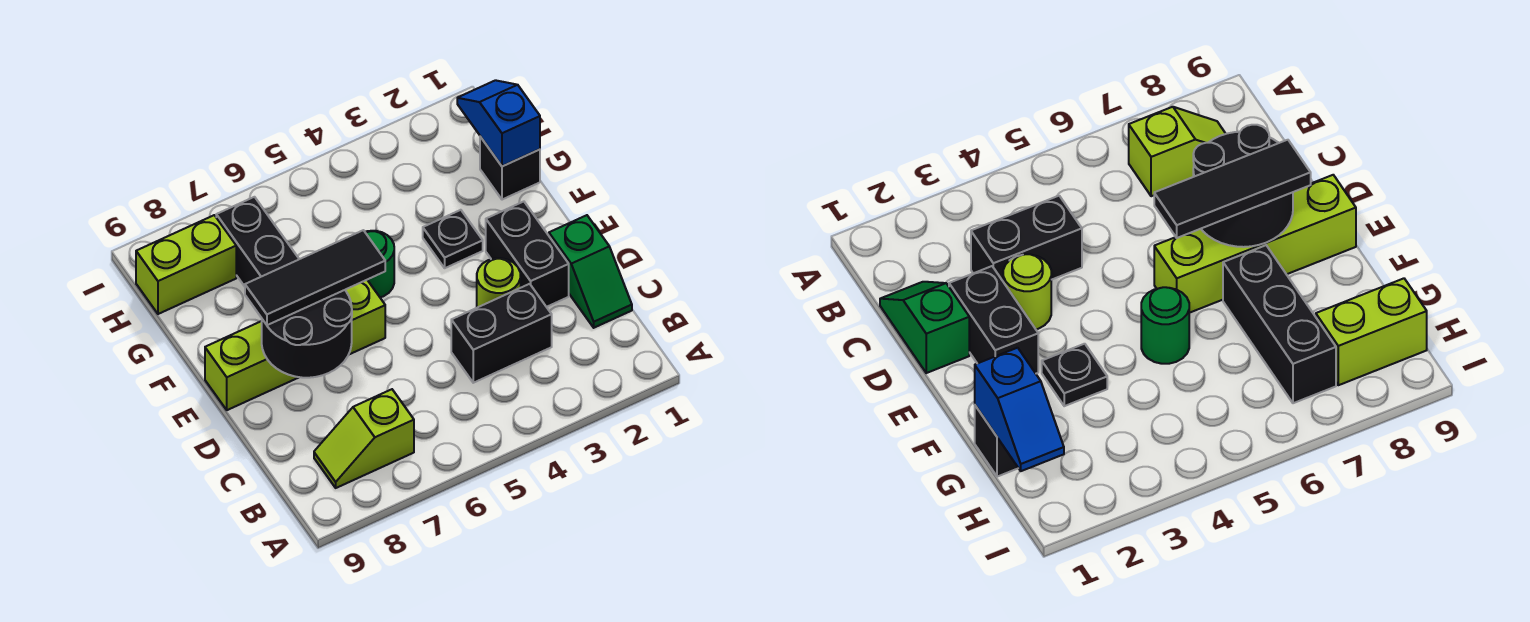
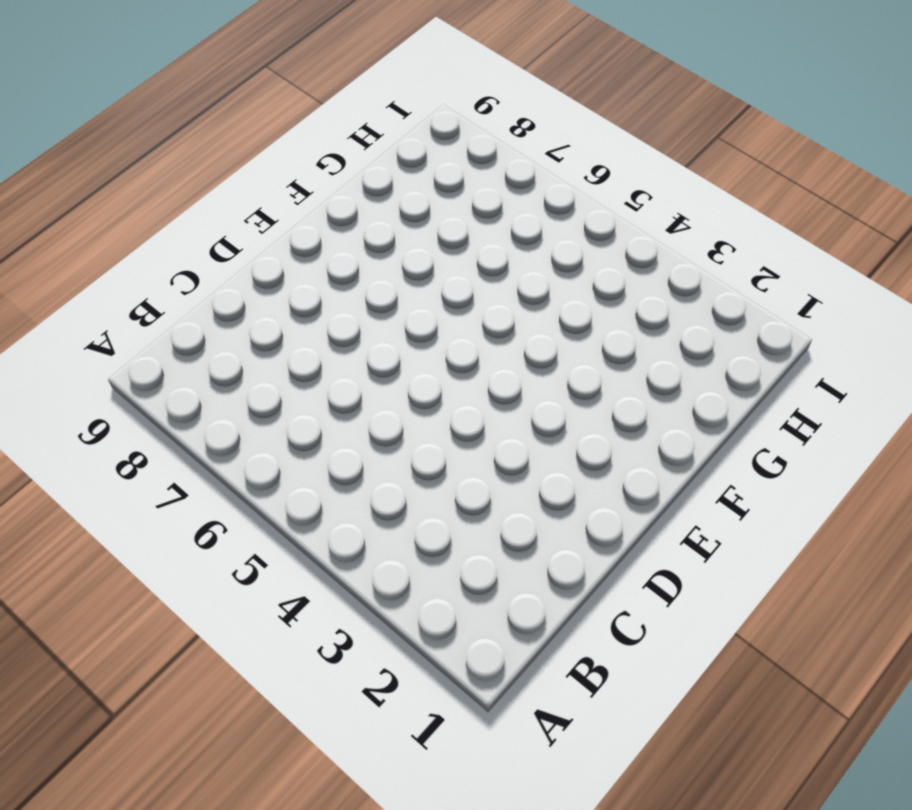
none -> lime slope B7:B8 level 1 top 7
none -> green slope C1:D1 level 1 top D
none -> black brick C3:C4 level 1

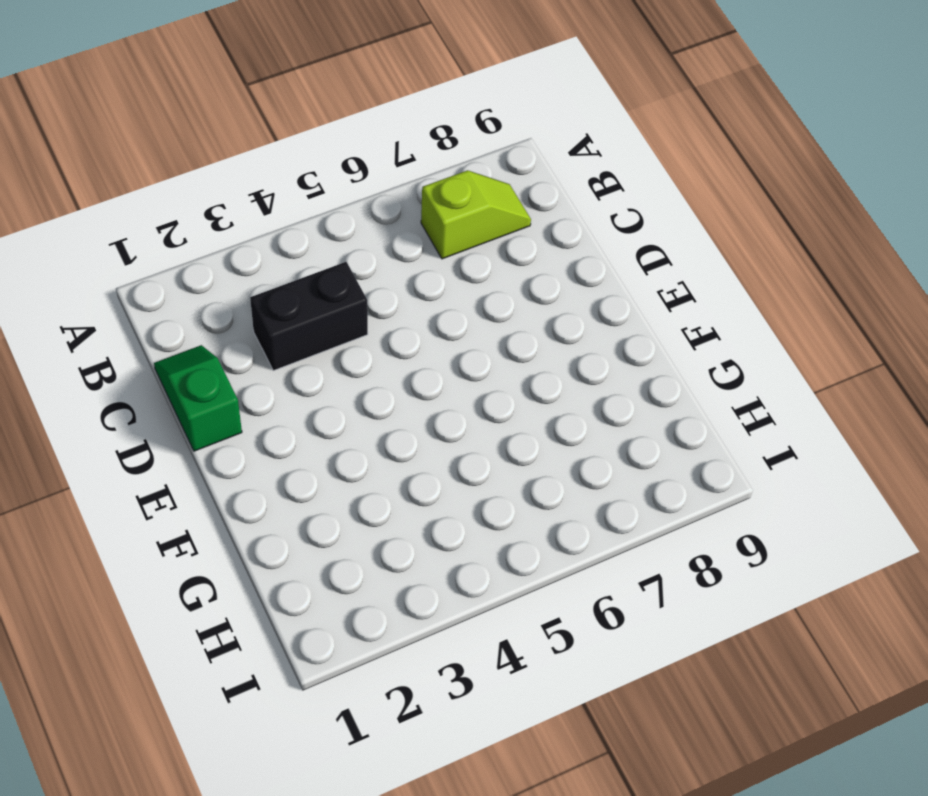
none -> black brick D2:E2 level 1
none -> lime round brick D3 level 1
none -> lime brick E6:E9 level 1

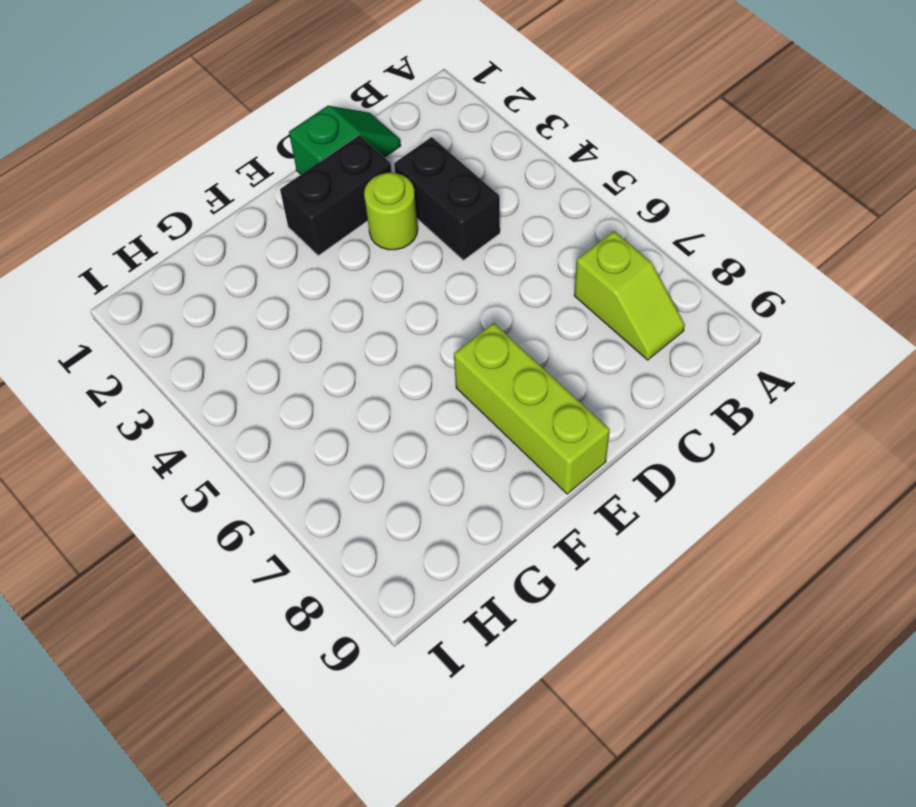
lime brick E7:E9 level 1 -> lime brick E6:E9 level 1
none -> black plate F3 level 1
none -> green round brick F5 level 1
none -> black brick F7:H7 level 1

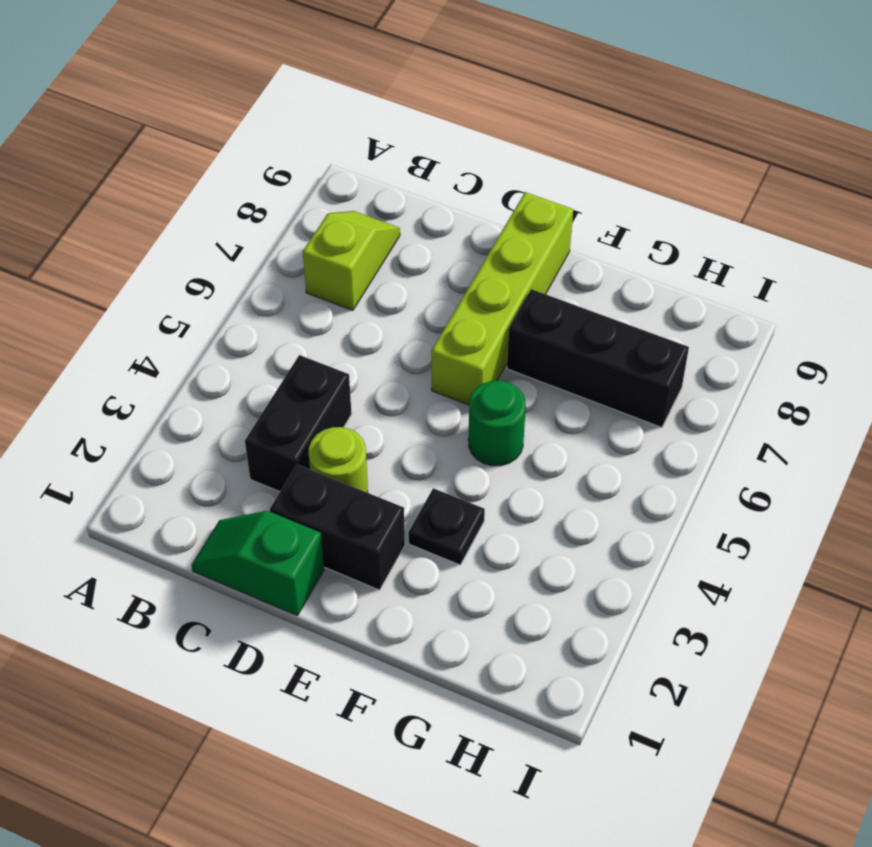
none -> black brick G1 level 1
none -> lime brick H8:H9 level 1
none -> black round brick D7:E8 level 2

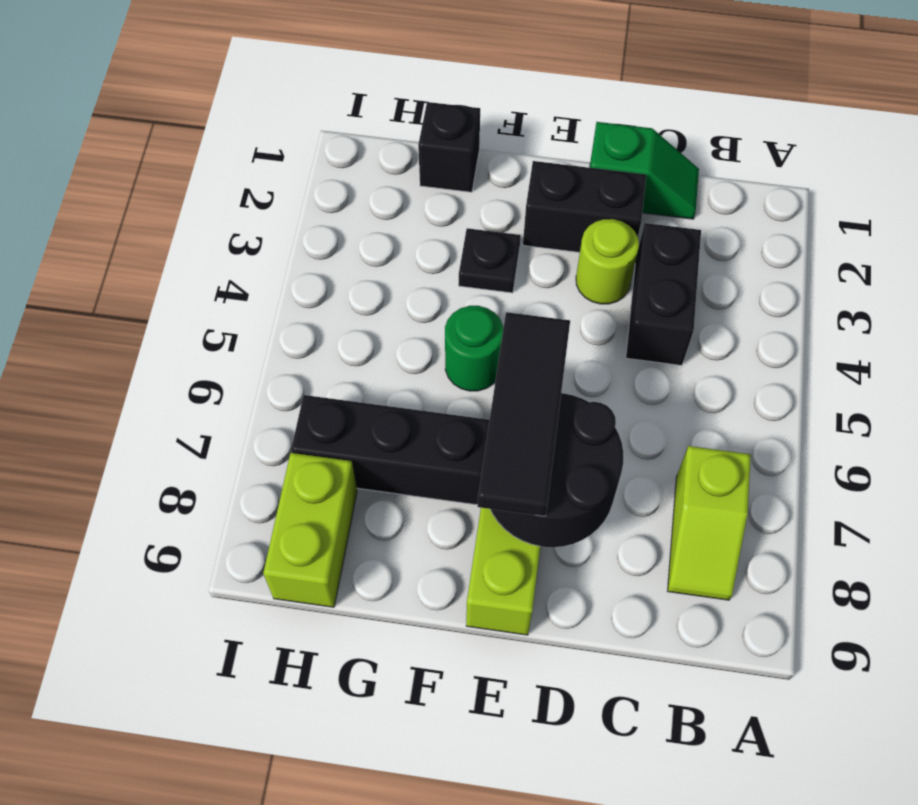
none -> blue slope G1:H1 level 2 top G

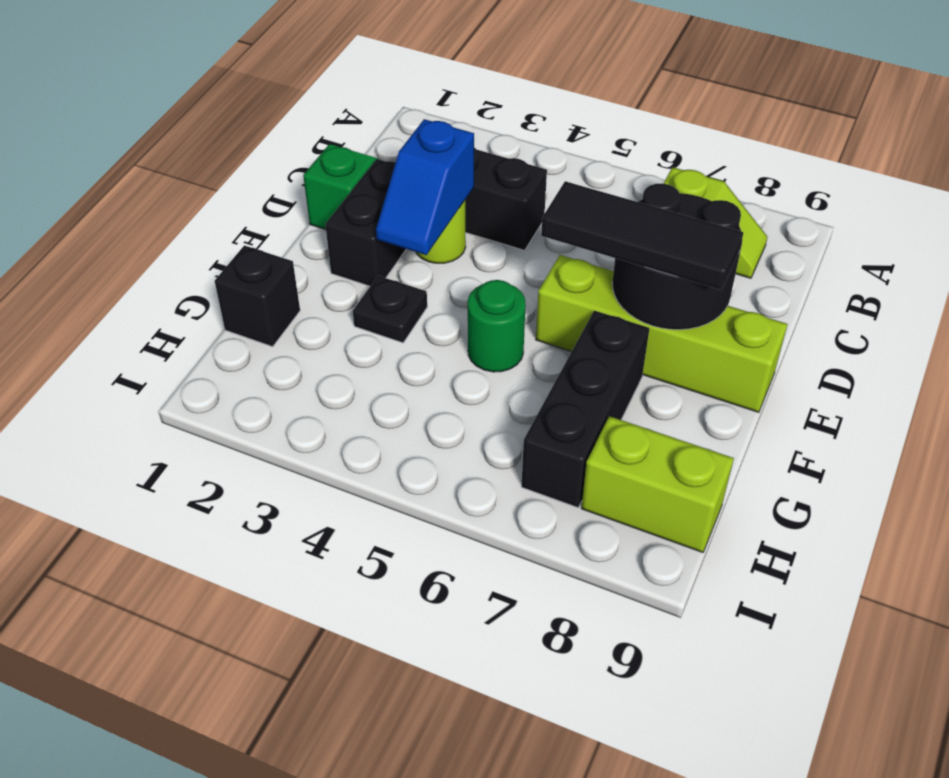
blue slope D3:E3 level 2 top D -> blue slope G1:H1 level 2 top G

